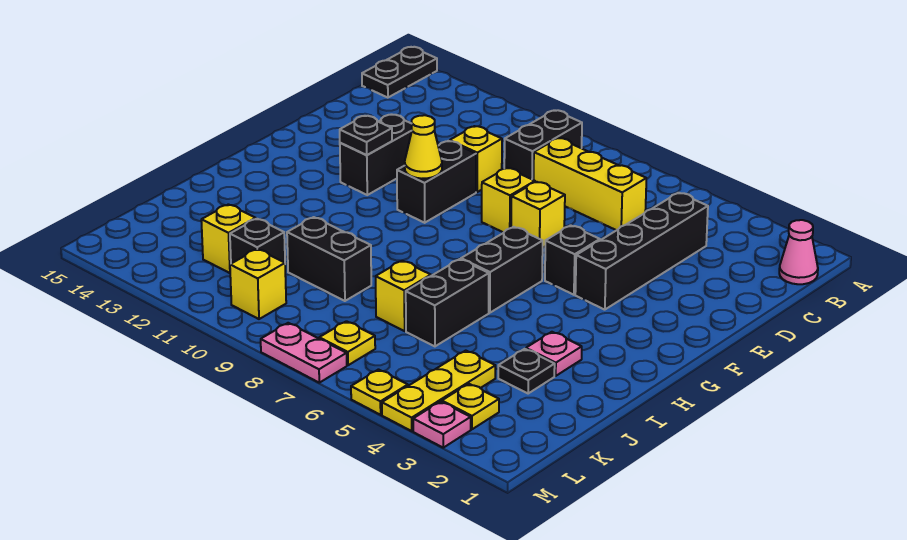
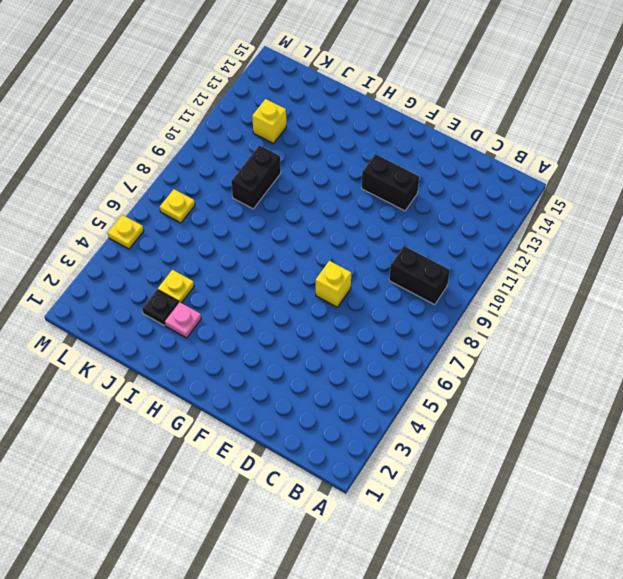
yellow plate J4 level 1 -> yellow plate L3 level 1
none -> black plate A15:B15 level 1
none -> pink cone B1 level 1
none -> black brick C4:F4 level 1

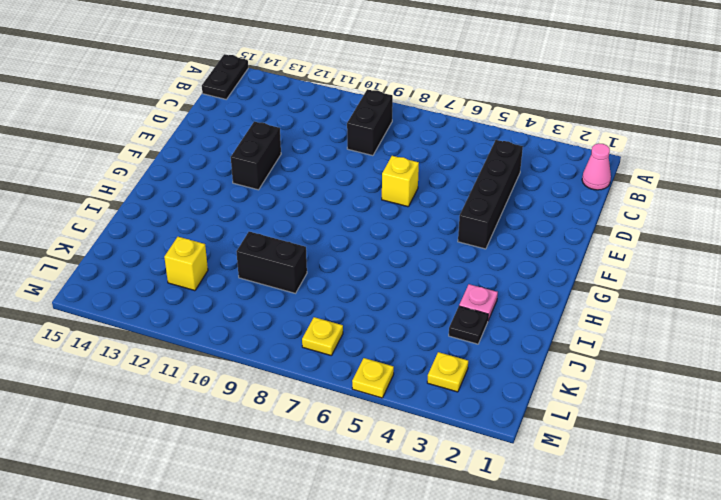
none -> yellow brick C6:C8 level 1
none -> yellow brick D10 level 1
none -> yellow brick E8 level 1

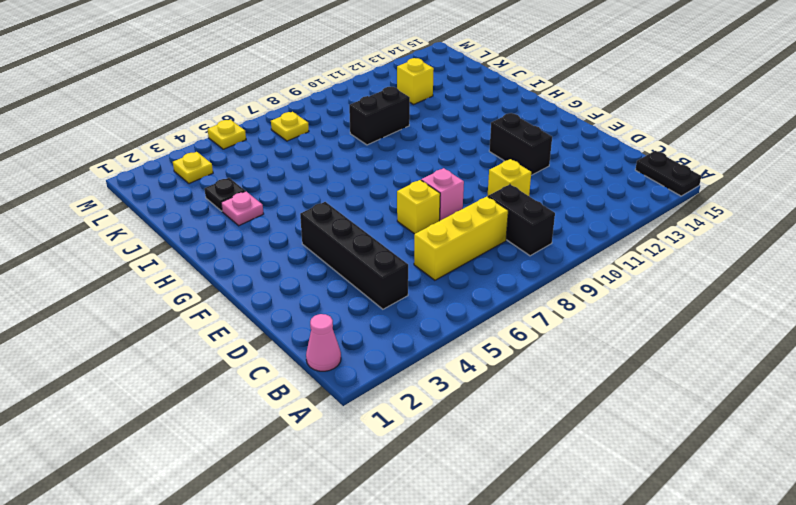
pink brick E8 level 1 -> yellow brick E8 level 1
none -> black brick E10:F10 level 1
none -> black brick F5 level 1
none -> black brick G6:H6 level 1

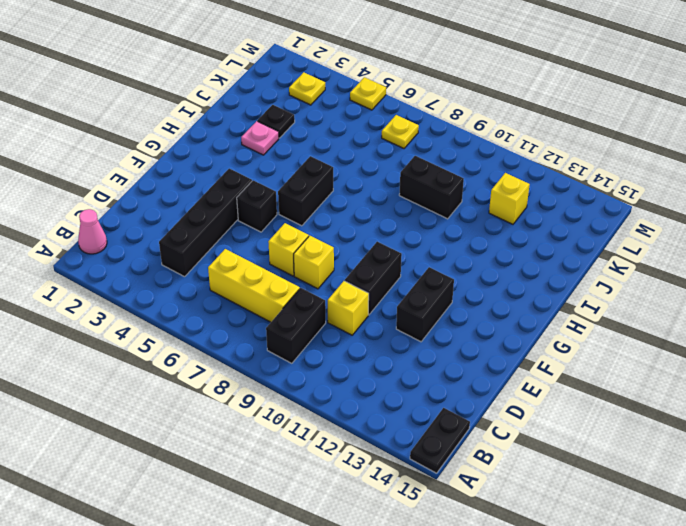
none -> black brick I6:J6 level 1
none -> yellow brick J7 level 1
none -> yellow plate K4:M4 level 1

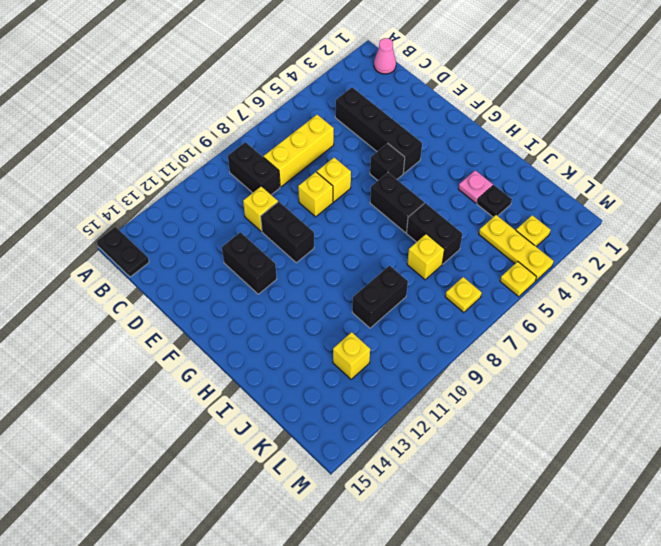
none -> black brick K11 level 1
none -> yellow brick L10 level 1
none -> pink plate M3 level 1

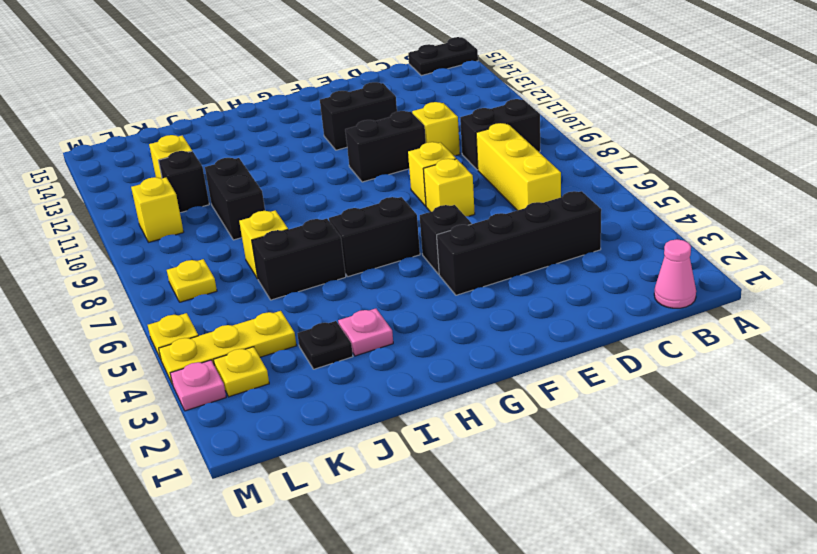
none -> pink plate M7:M8 level 1
none -> yellow cone F10 level 2
none -> black plate F12 level 2

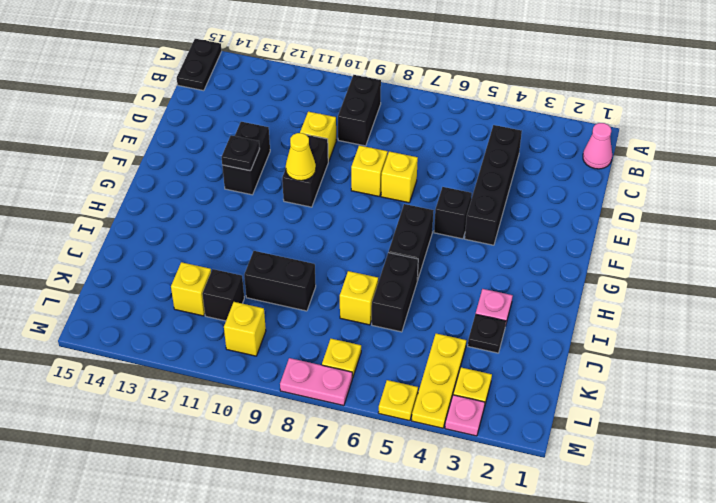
none -> yellow brick C6:C8 level 1

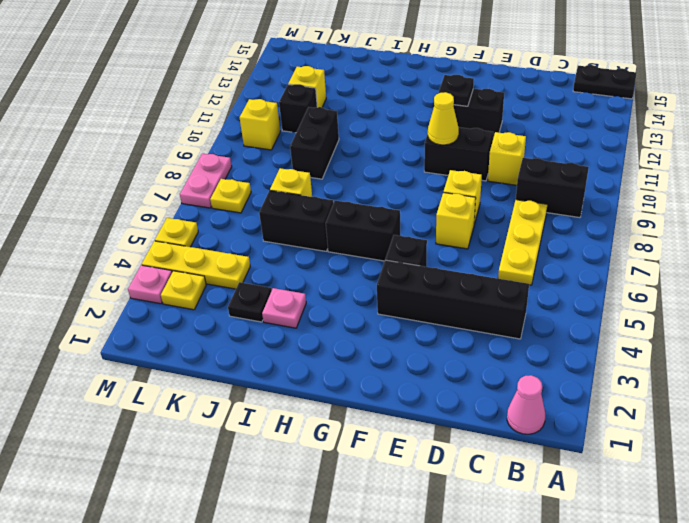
yellow plate C6:C8 level 1 -> yellow brick C6:C8 level 1

